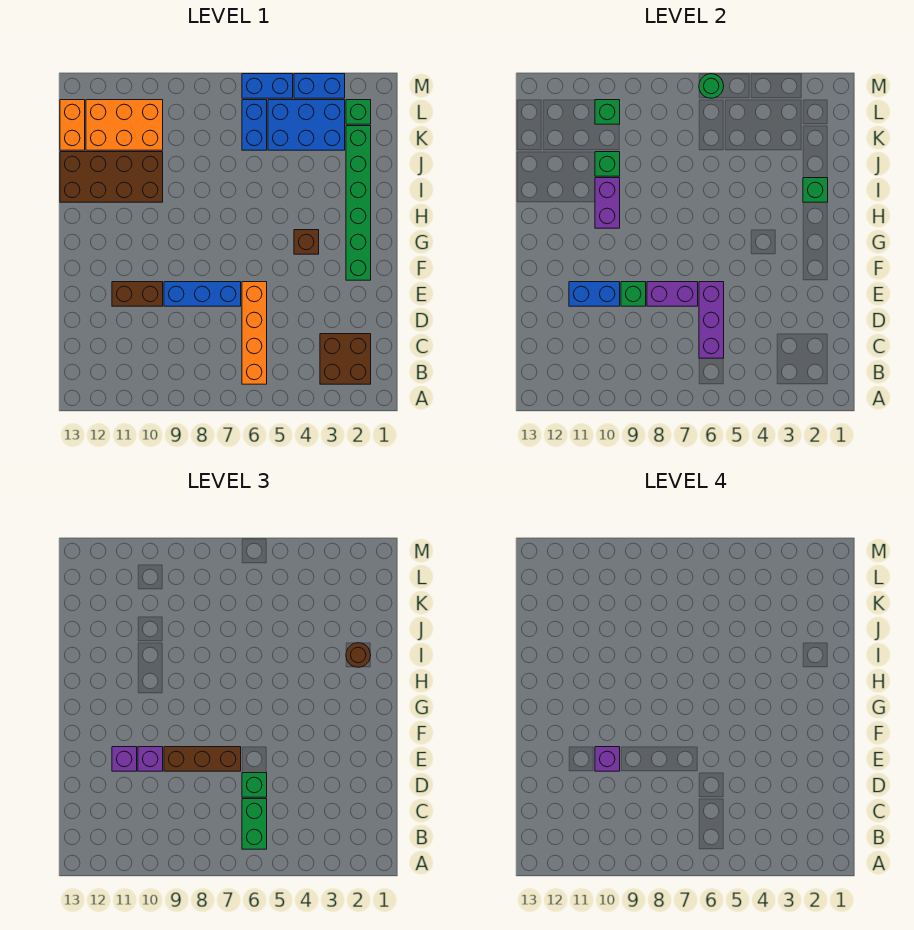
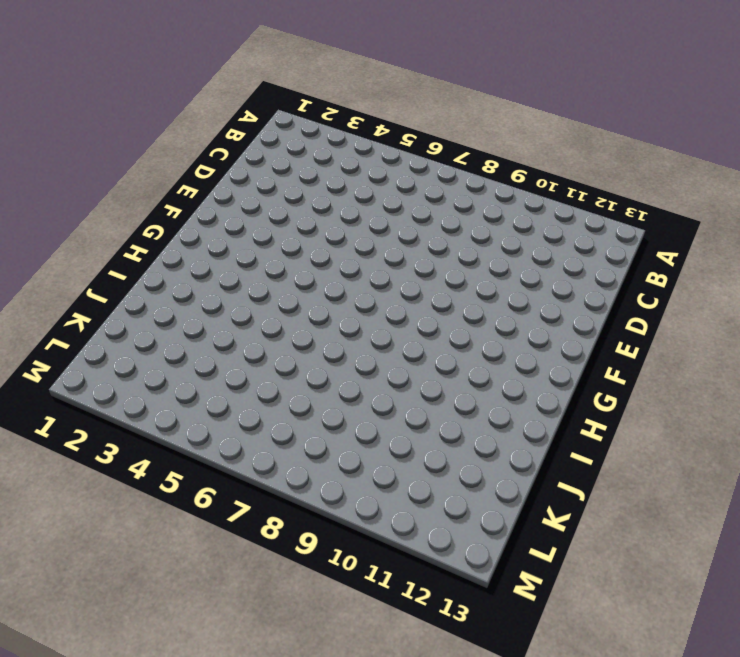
none -> brown brick B2:C3 level 1
none -> orange brick B6:E6 level 1
none -> blue brick E7:E9 level 1
none -> brown brick E10:E11 level 1

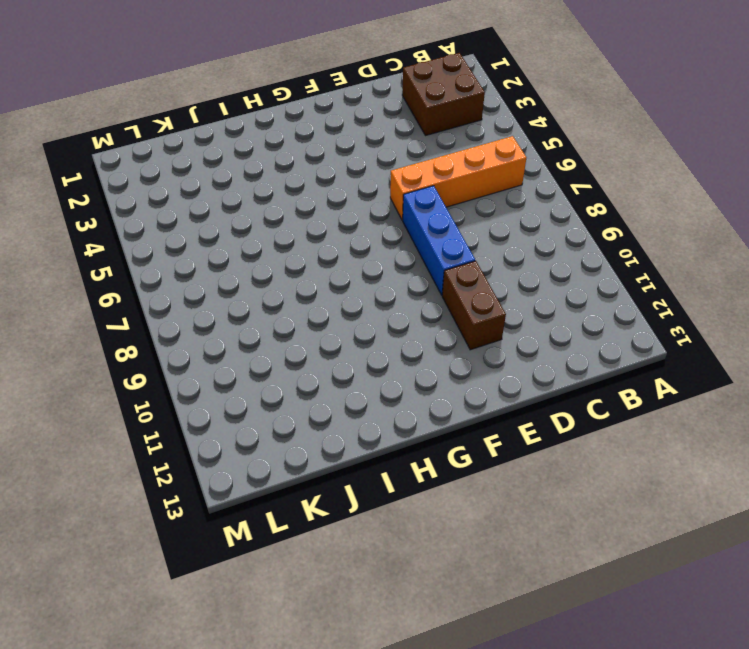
none -> green brick F2:K2 level 1
none -> brown brick G4 level 1
none -> brown brick I10:J13 level 1
none -> blue brick K3:L5 level 1

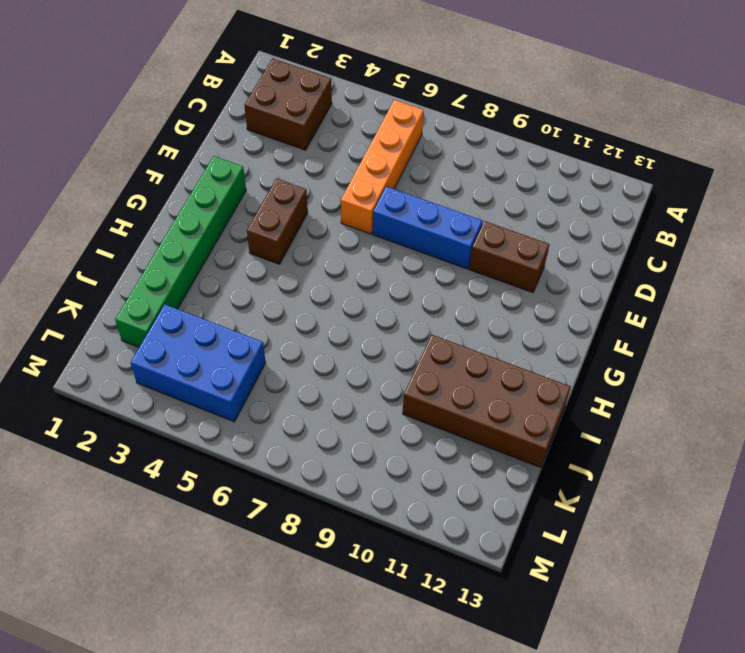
brown brick F4:G4 level 1 -> brown brick G4 level 1
none -> blue brick K6:L6 level 1
none -> orange brick K10:L12 level 1
none -> orange brick K13:L13 level 1
none -> green brick L2 level 1

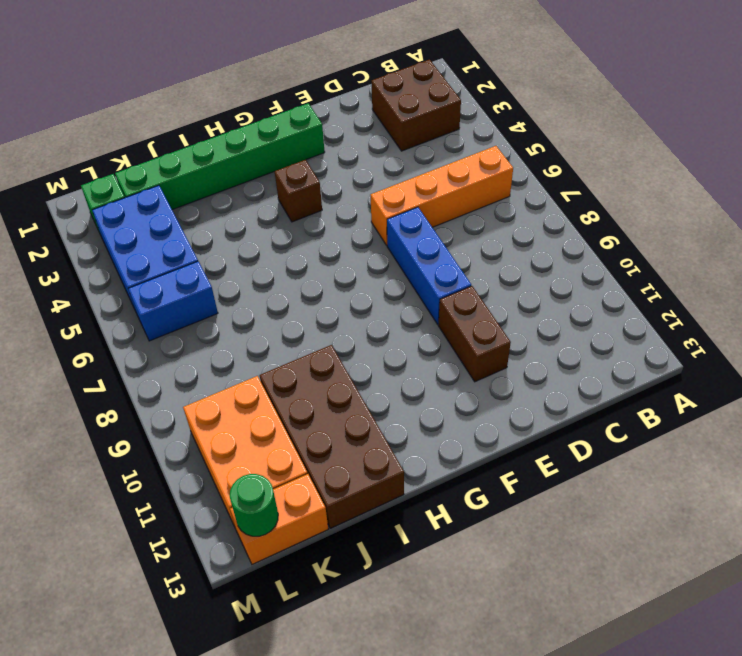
green round brick L13 level 2 -> green round brick M6 level 2
none -> blue brick M3:M4 level 1
none -> blue brick M5:M6 level 1
none -> purple brick C6:E6 level 2
none -> purple brick E7:E8 level 2

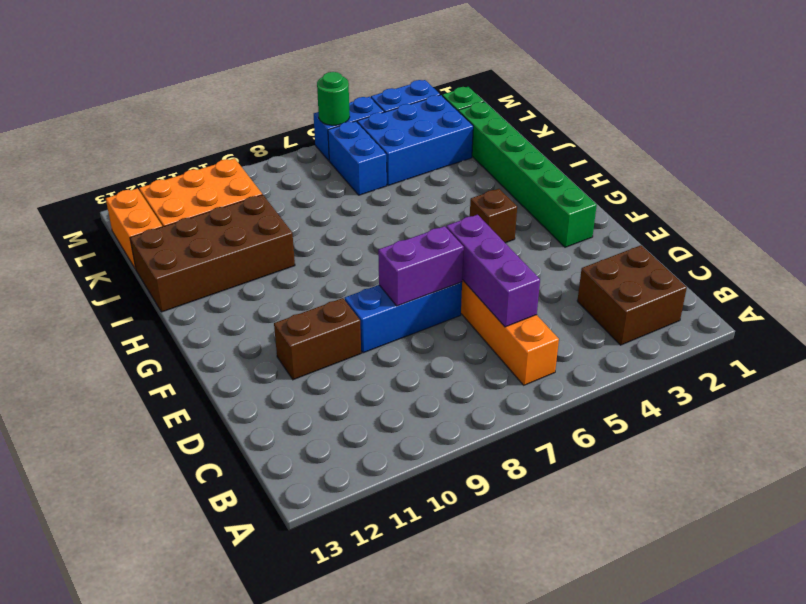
none -> green brick E9 level 2
none -> blue brick E10:E11 level 2
none -> purple brick H10:I10 level 2
none -> green brick I2 level 2

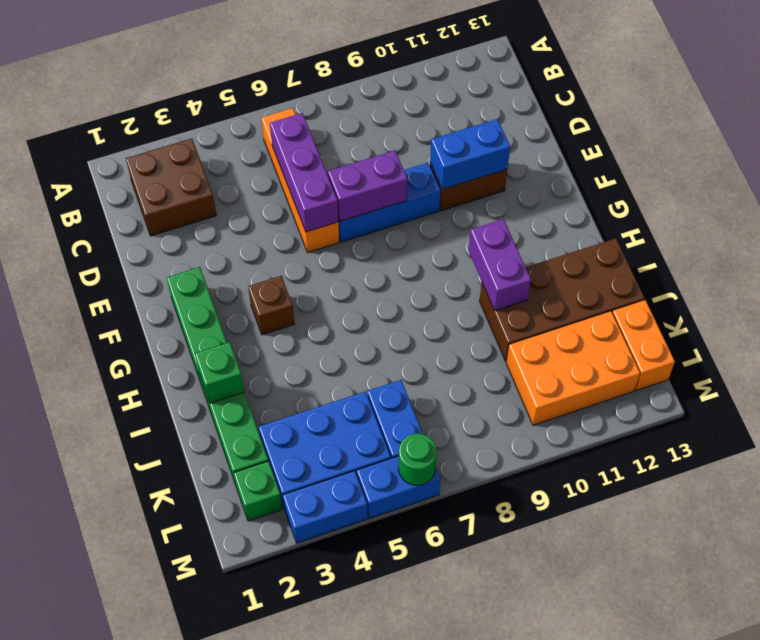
none -> green brick E9 level 2
none -> green brick J10 level 2
none -> green brick L10 level 2
none -> green brick B6:C6 level 3

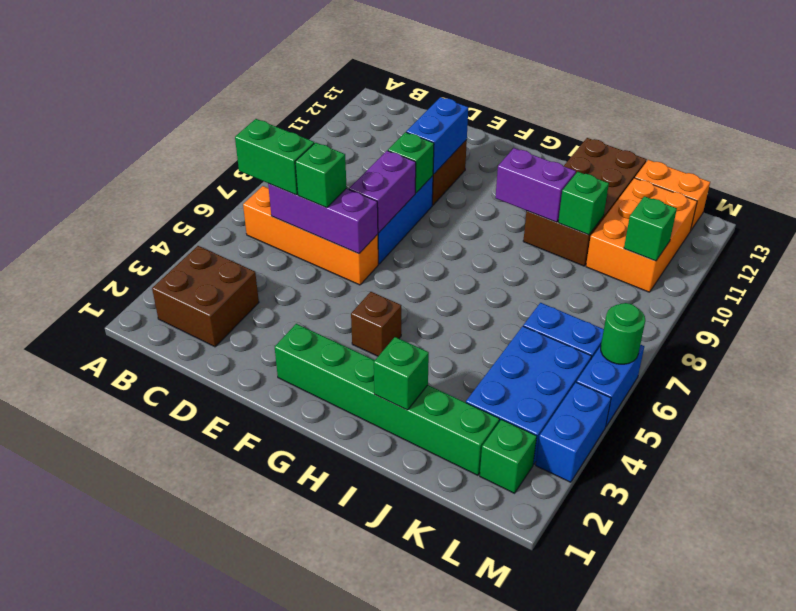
none -> brown brick E7:E9 level 3
none -> purple brick E10 level 3
none -> purple brick E11 level 3
none -> brown round brick I2 level 3

